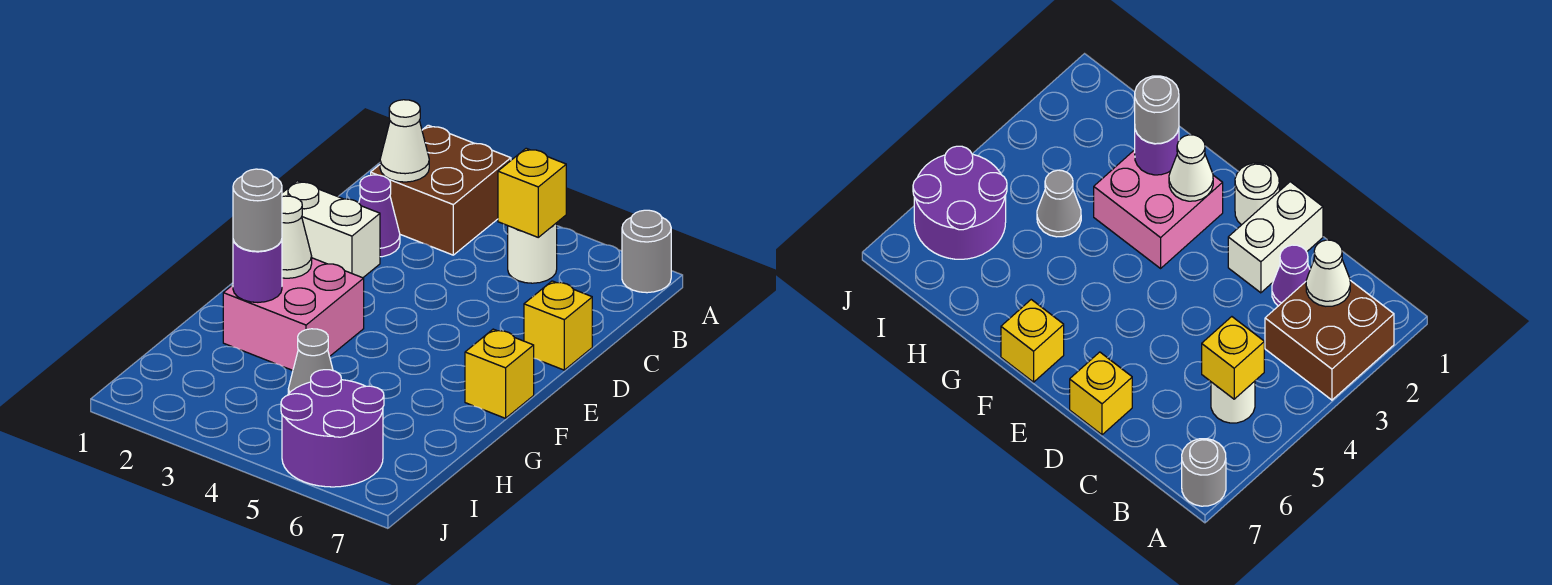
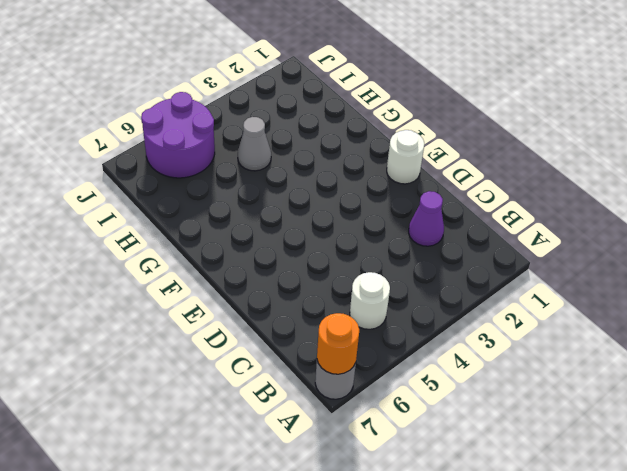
orange round brick A7 level 2 -> none
none -> brown brick A2:B3 level 1
none -> white brick D1:D2 level 1
none -> yellow brick D7 level 1

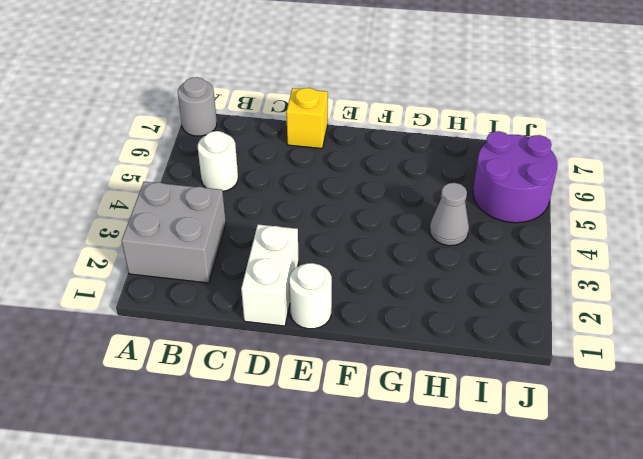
grey brick A2:B3 level 1 -> brown brick A2:B3 level 1
none -> purple cone C2 level 1
none -> pink brick F2:G3 level 1
none -> yellow brick F7 level 1

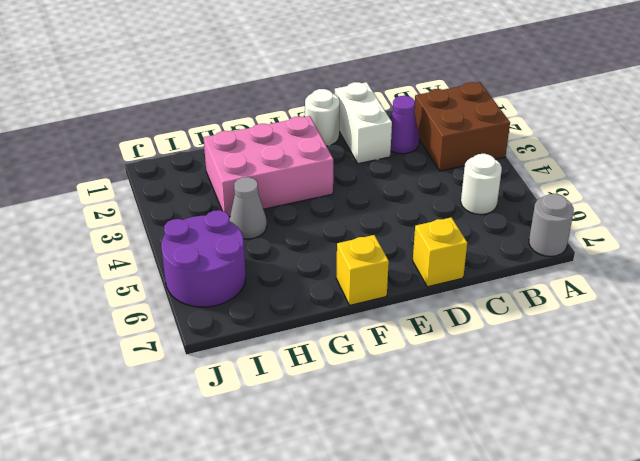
pink brick F2:H3 level 1 -> pink brick F2:G3 level 1
none -> white cone B2 level 2
none -> yellow brick B5 level 2
none -> white cone F2 level 2

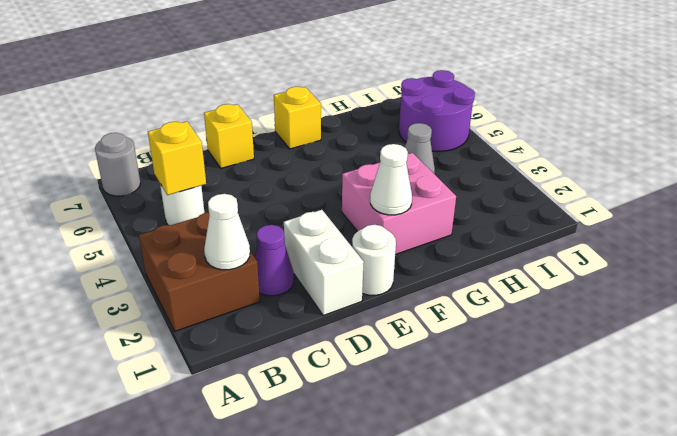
none -> purple round brick G2 level 2
none -> grey round brick G2 level 3

